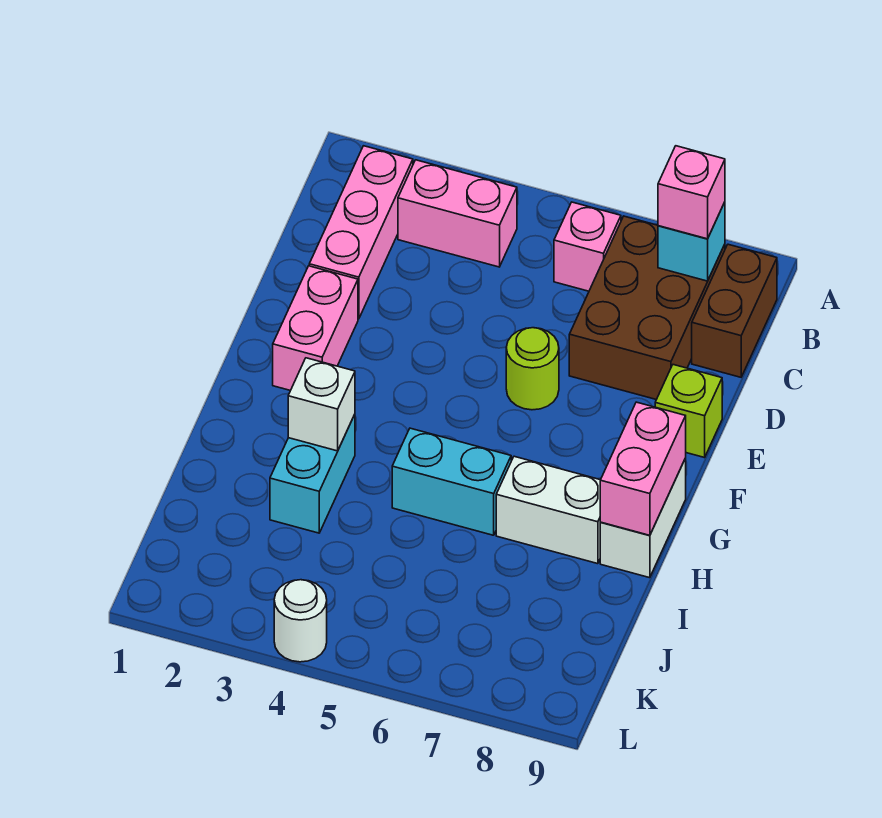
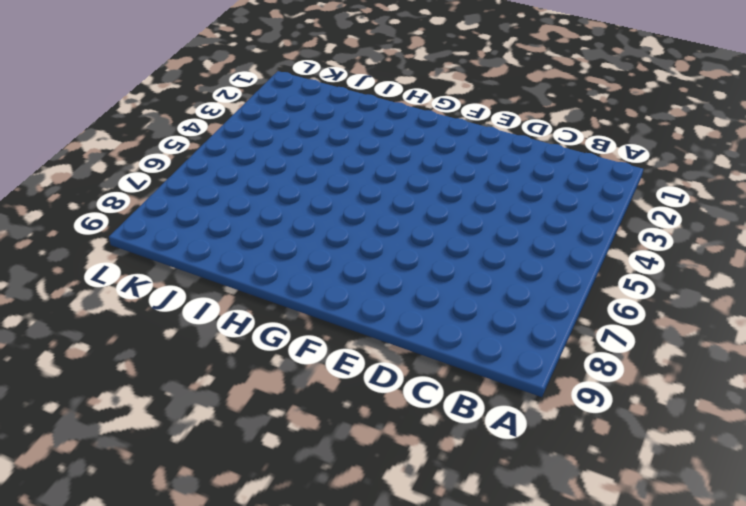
none -> pink brick B2:D2 level 1
none -> pink brick B3:B4 level 1
none -> pink brick B6 level 1

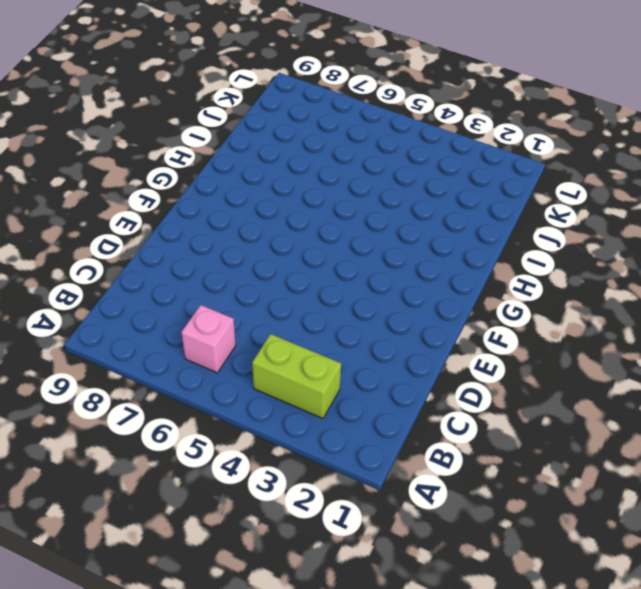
lime brick B3:B4 level 1 -> pink brick B3:B4 level 1
none -> pink brick B2:D2 level 1
none -> brown brick B7:D8 level 1
none -> brown brick B9:C9 level 1

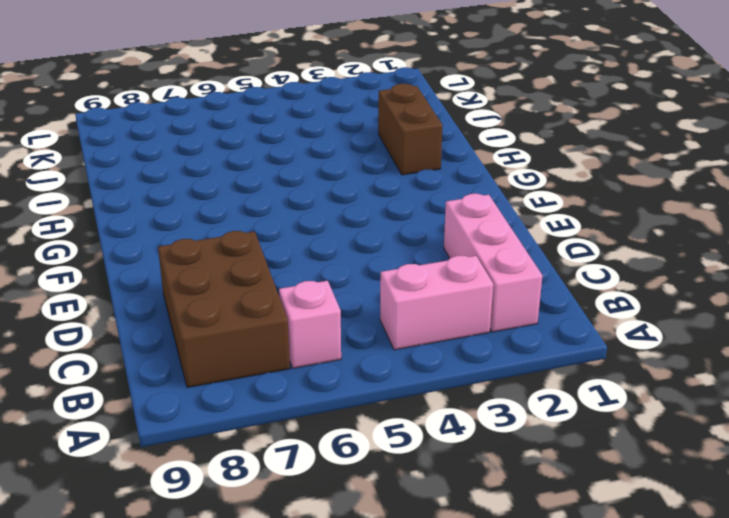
brown brick H2:I2 level 1 -> brown brick B9:C9 level 1
none -> pink brick E2:F2 level 1
none -> lime round brick E6 level 1
none -> lime brick E9 level 1

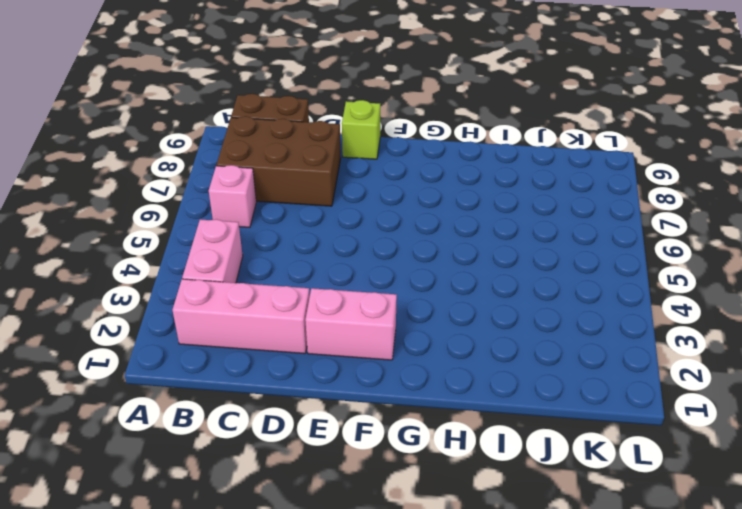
none -> lime round brick E6 level 1
none -> white brick G9:H9 level 1
none -> cyan brick H3:I3 level 1

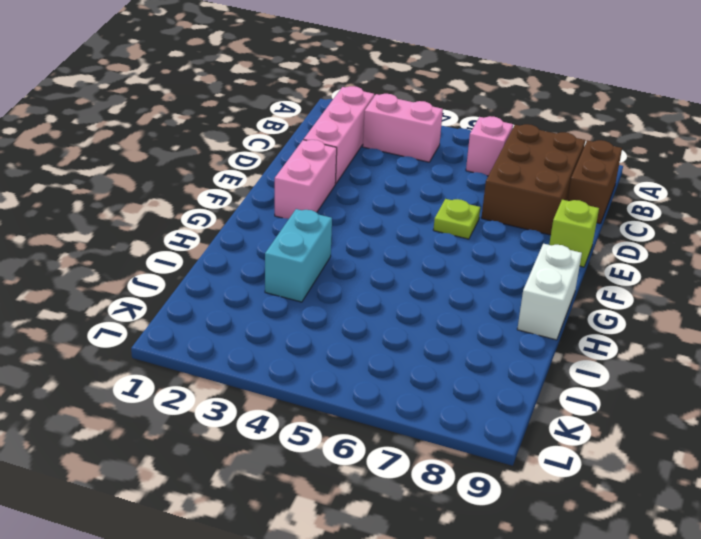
lime plate E6 level 1 -> lime round brick E6 level 1
none -> cyan brick H5:H6 level 1
none -> white brick H7:H8 level 1
none -> white round brick L4 level 1

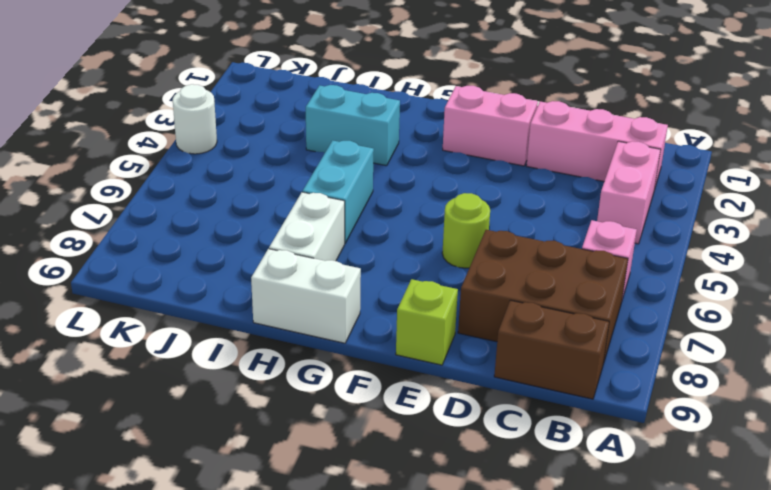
none -> cyan brick B8 level 2
none -> pink brick G9:H9 level 2
none -> white brick H3 level 2

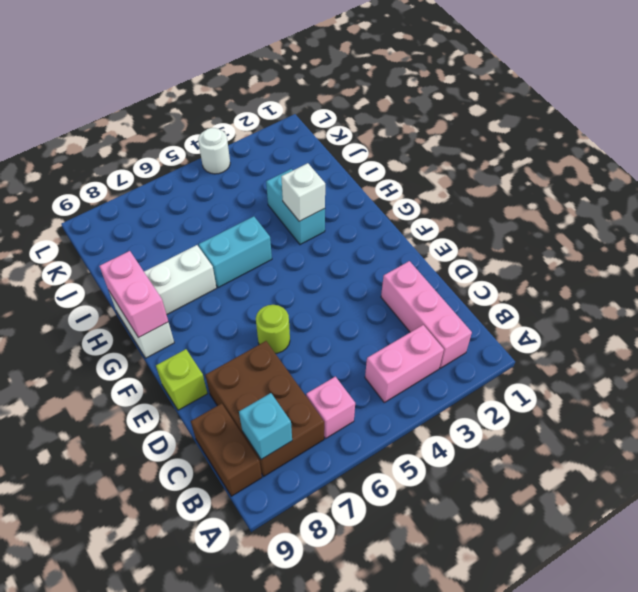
none -> pink brick E2:F2 level 1
none -> pink brick B8 level 3

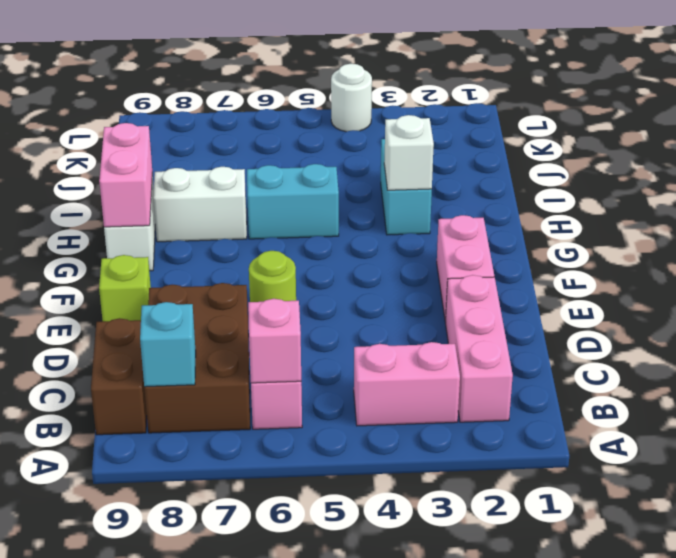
pink brick B6 level 2 -> pink brick B8 level 3

